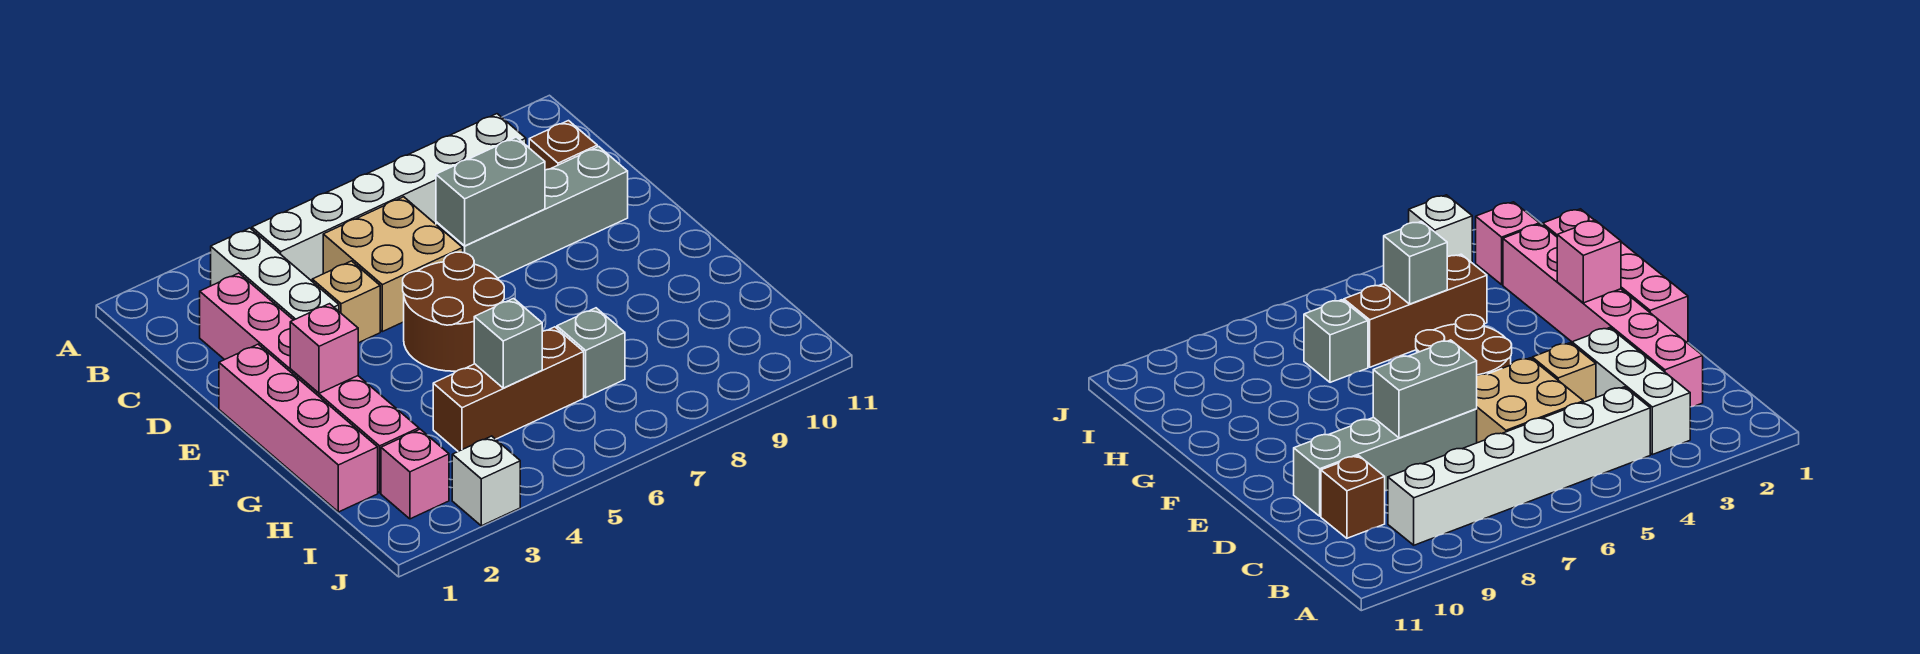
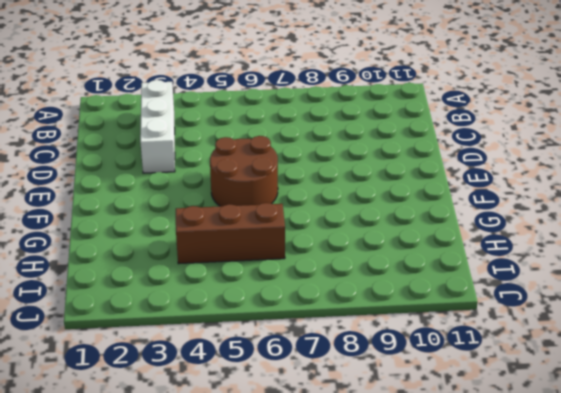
none -> white brick B4:B9 level 1
none -> pink brick C2:H2 level 1
none -> tan brick C5:D6 level 1

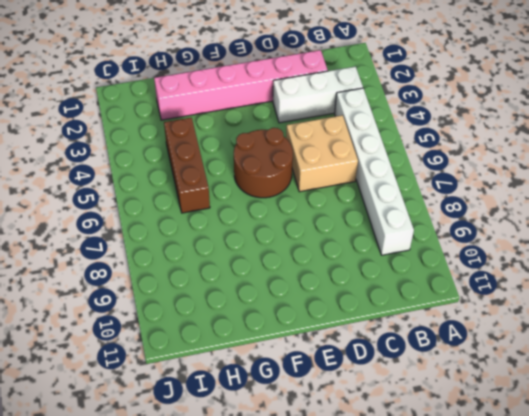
none -> brown brick C10 level 1
none -> tan brick D4 level 1
none -> grey brick D7:D10 level 1

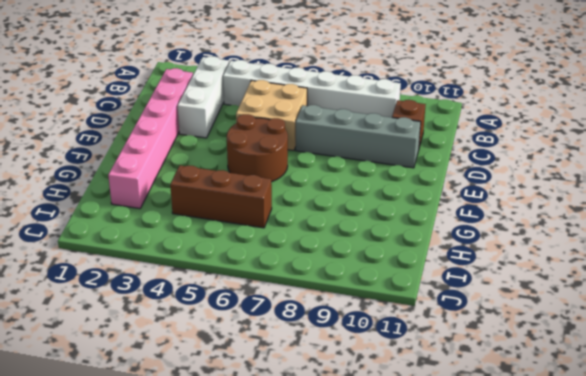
none -> tan brick D4 level 1
none -> pink brick E1:H1 level 1
none -> grey brick H7 level 1

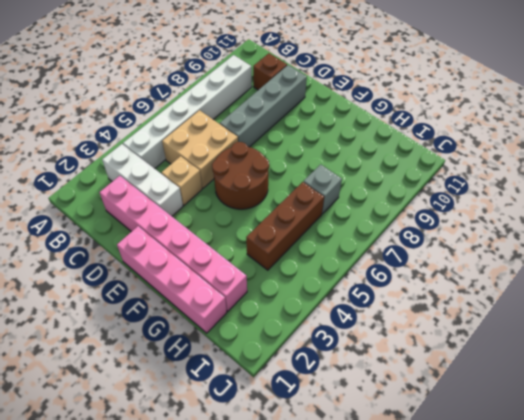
none -> pink brick I2 level 1
none -> white brick J3 level 1
none -> grey brick D7:D8 level 2

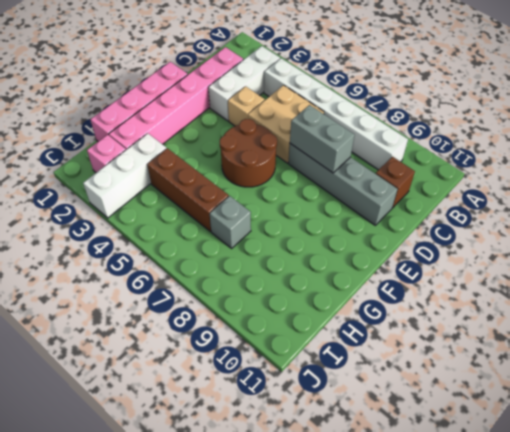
white brick H3:J3 level 1 -> white brick J3 level 1
none -> pink brick F2 level 2
none -> grey brick H5 level 2

